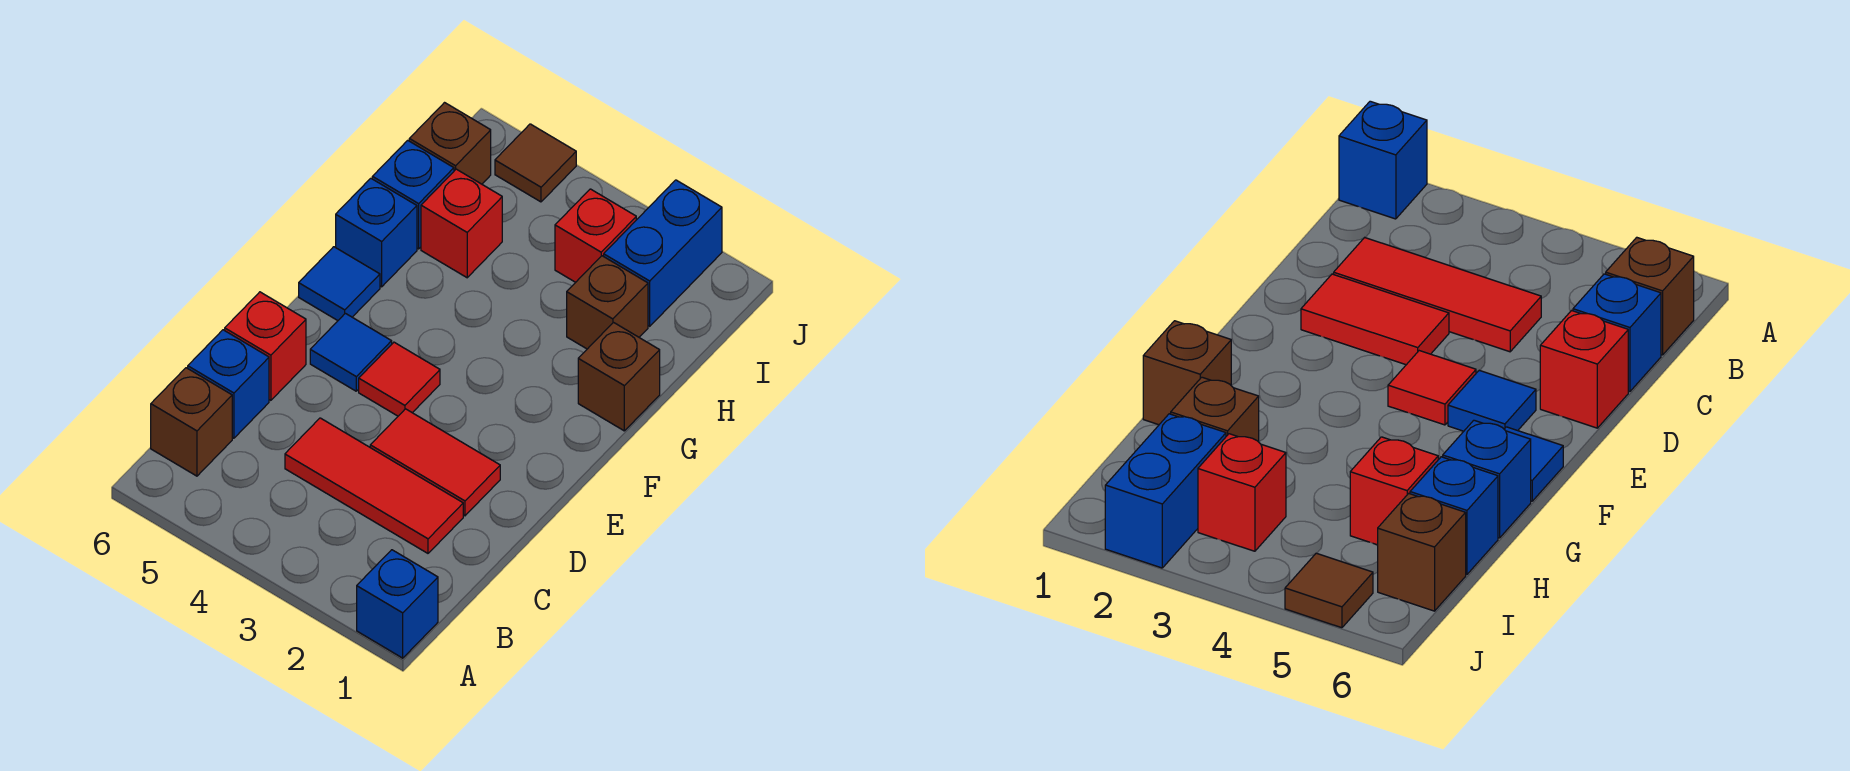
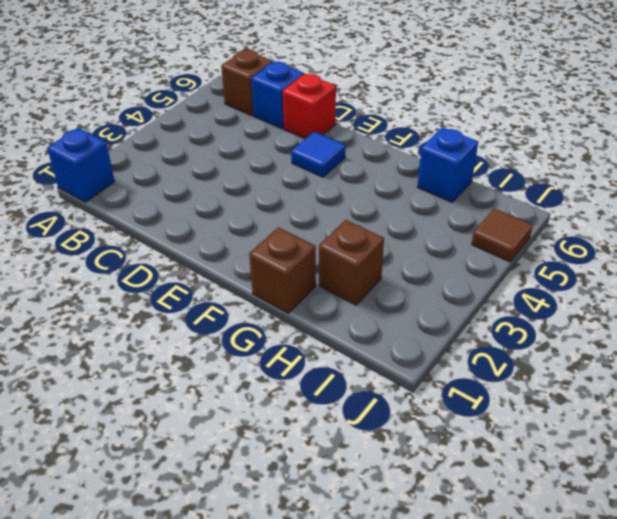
none -> red tile C2:C4 level 1
none -> red tile D2:D3 level 1
none -> red tile E4 level 1

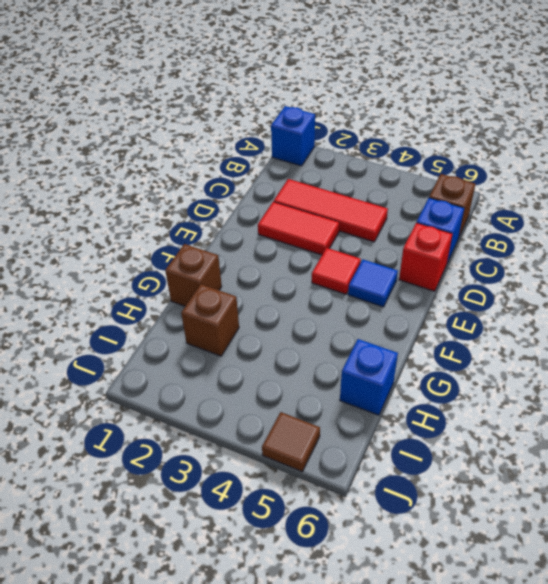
none -> blue tile F6 level 1
none -> blue brick G6 level 1
none -> red brick H5 level 1

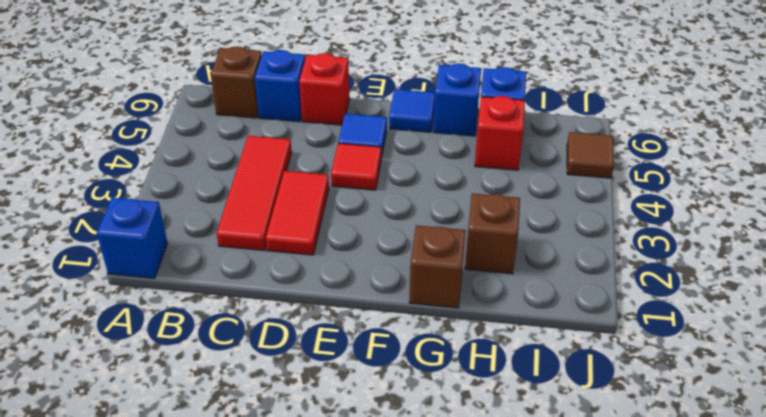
none -> blue brick I2:J2 level 1
none -> red brick I3 level 1
none -> brown brick I6 level 1

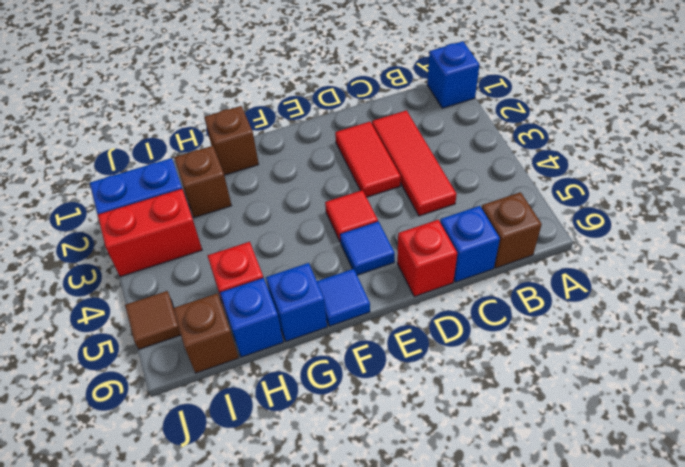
red brick I3:J3 level 1 -> red brick I3 level 1

